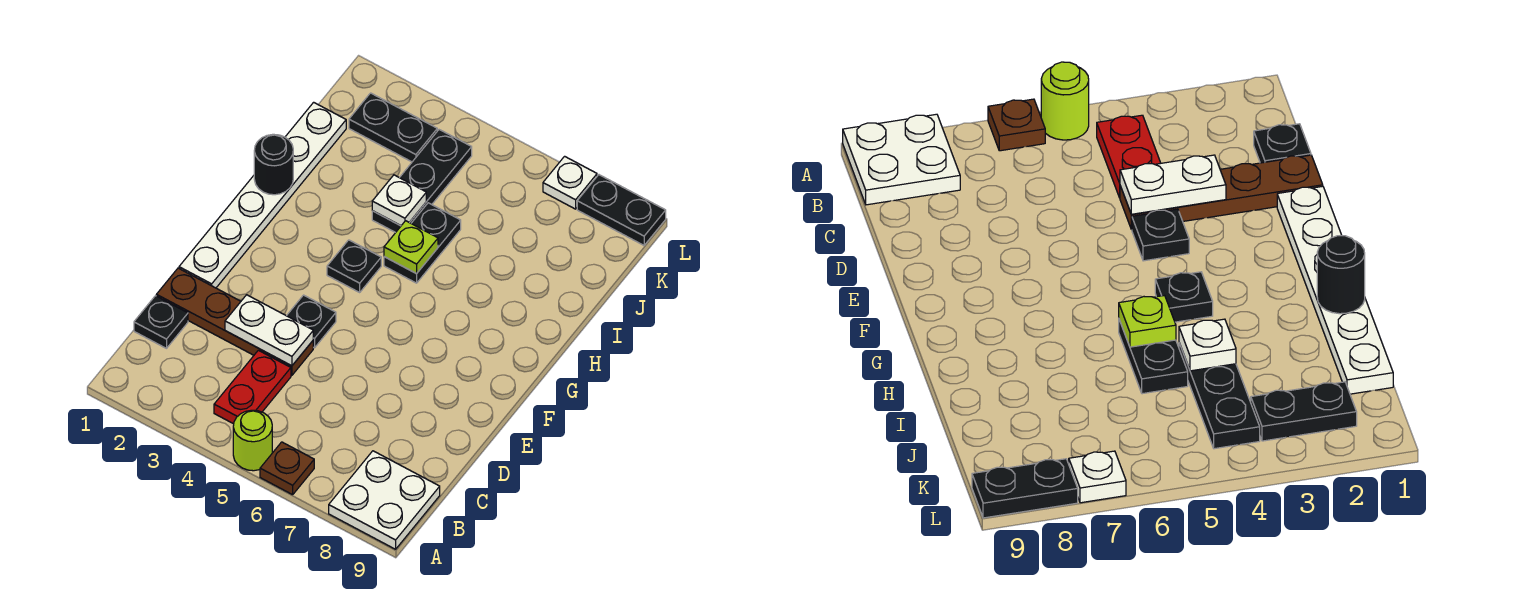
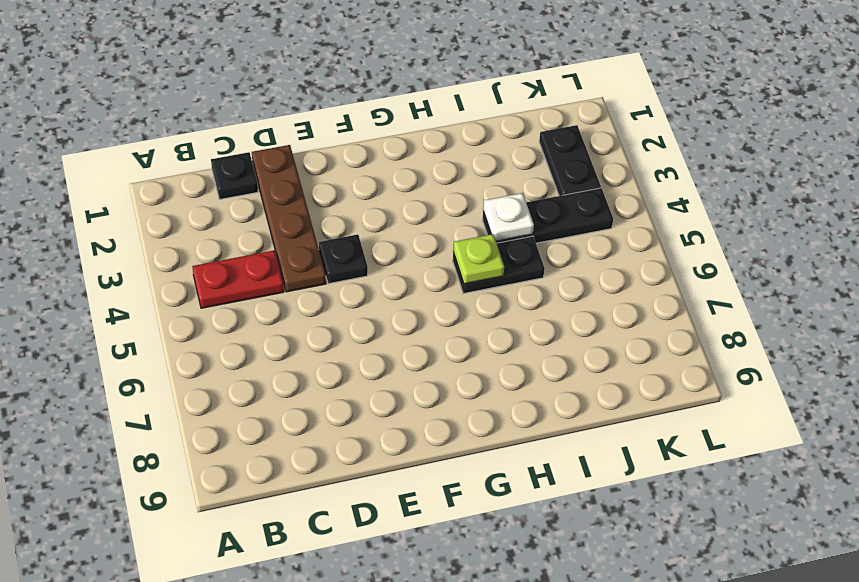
none -> lime round brick A5 level 1
none -> brown plate A6 level 1
none -> white plate A8:B9 level 1

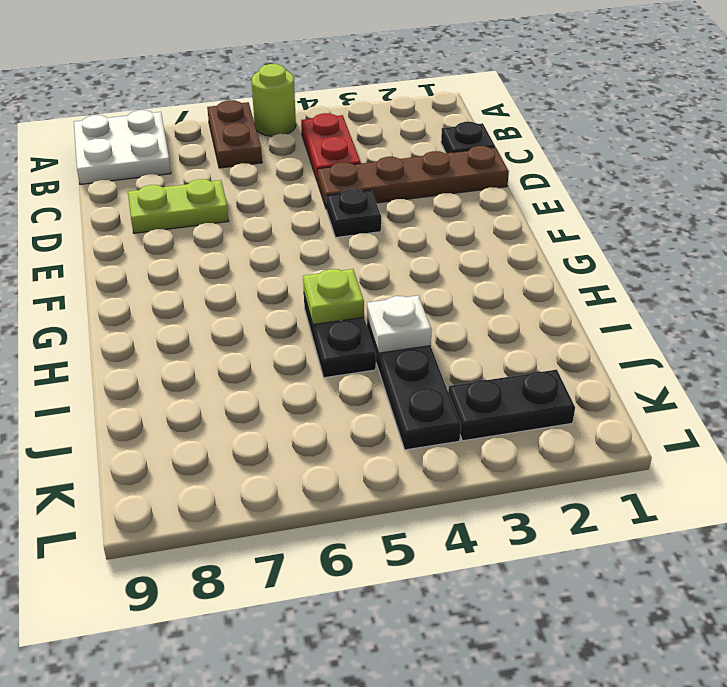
brown plate A6:B6 level 1 -> brown plate A6 level 1
lime plate D7:D8 level 1 -> none
none -> white plate E1:J1 level 1
none -> black plate G4 level 1
none -> white plate L7 level 1

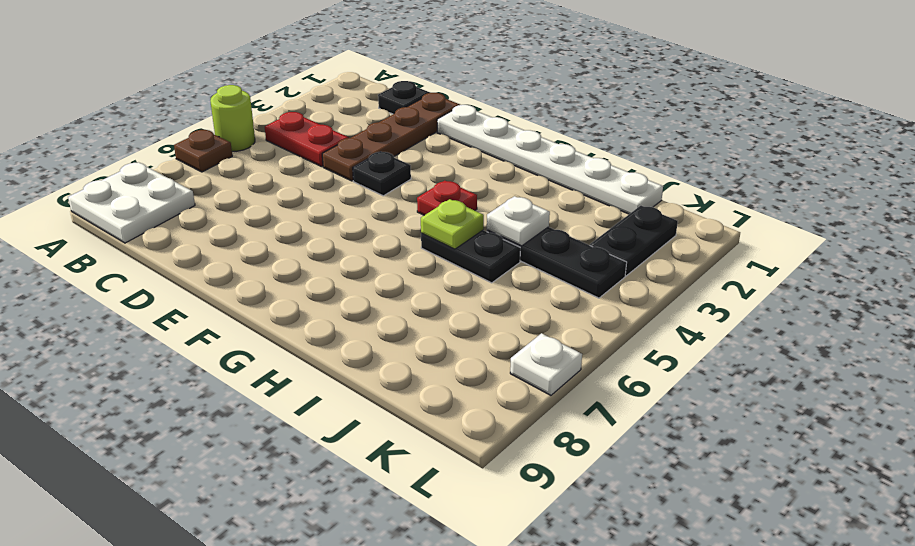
red plate G4 level 1 -> black plate G4 level 1
none -> black plate L8:L9 level 1
none -> white plate D3:D4 level 2
none -> black round brick H1 level 2

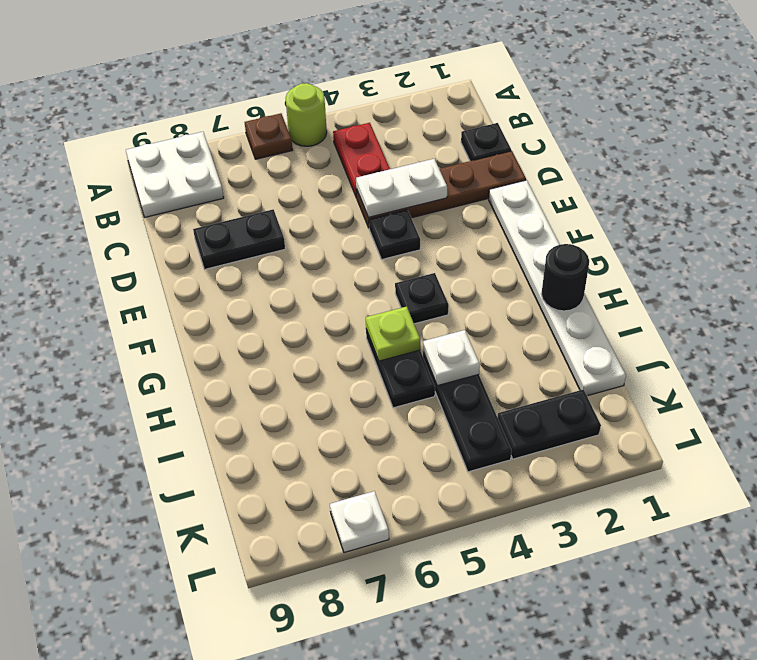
black plate D7:D8 level 1 -> black plate L8:L9 level 1

